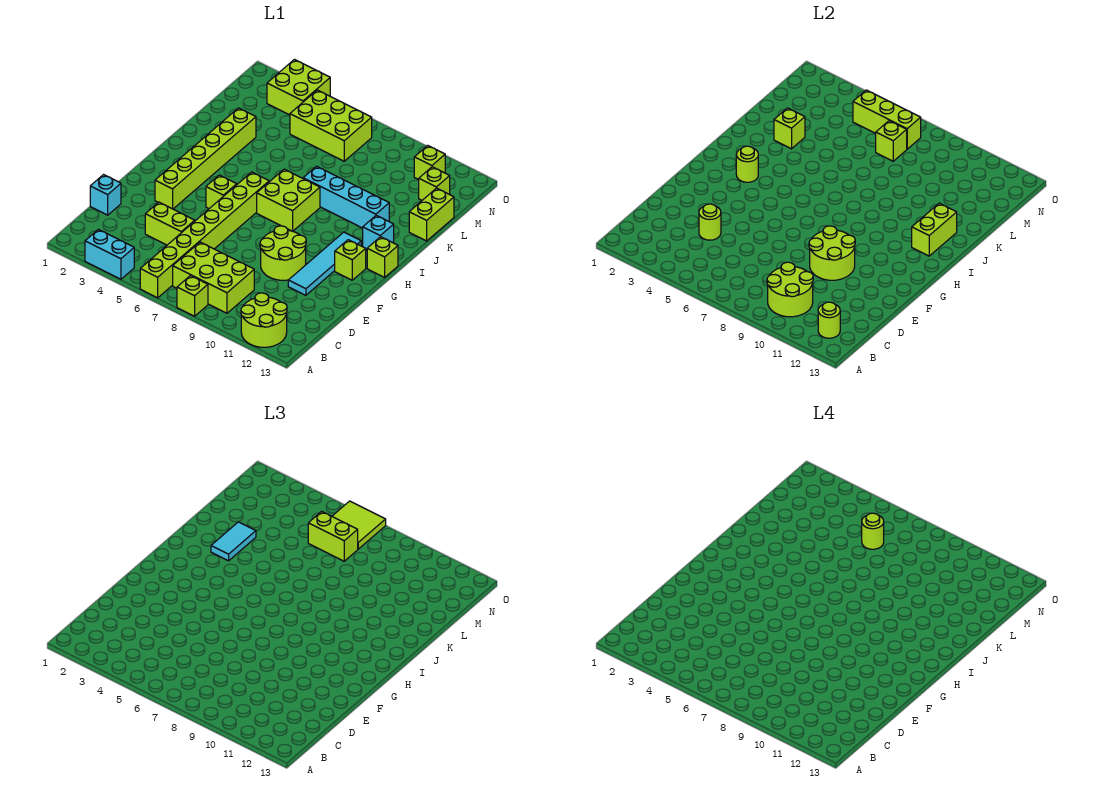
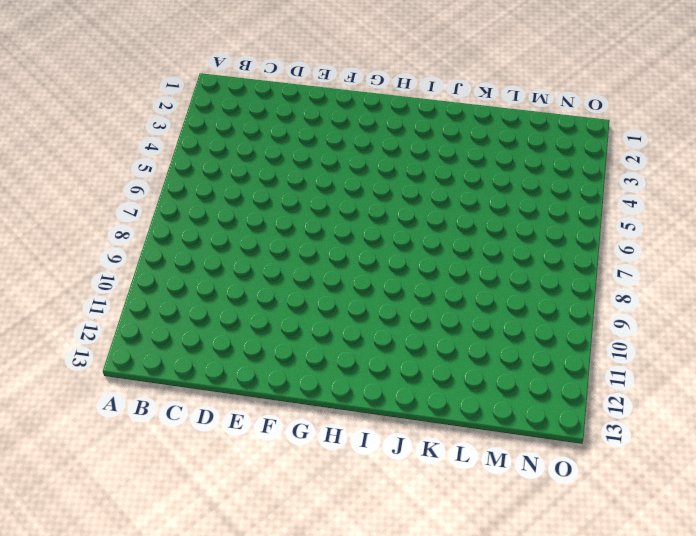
none -> cyan brick A3:A4 level 1
none -> lime brick A6:H6 level 1
none -> lime brick A8 level 1
none -> lime round brick A11:B12 level 1

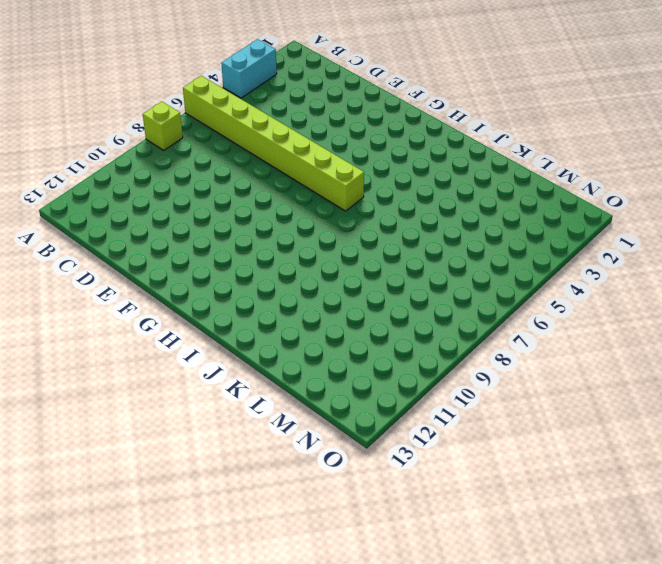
none -> lime round brick A11:B12 level 1
none -> lime brick B7:C9 level 1
none -> cyan brick D1 level 1
none -> lime brick D4:D5 level 1

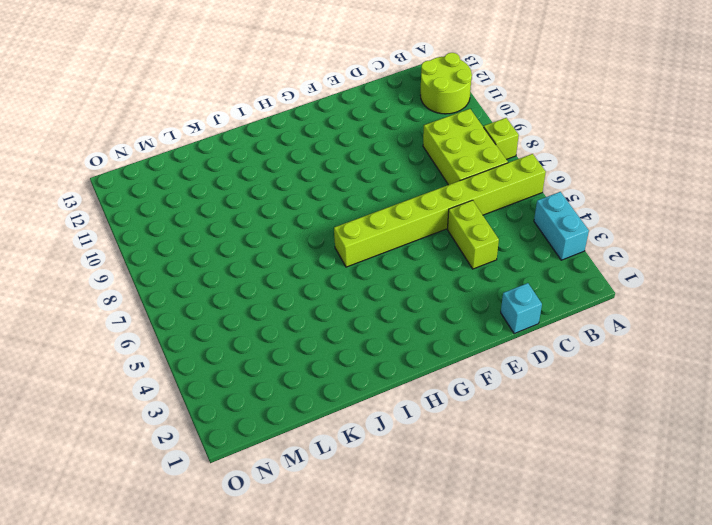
none -> lime round brick E9:F10 level 1
none -> cyan tile E11:H11 level 1
none -> lime brick F3:K3 level 1
none -> lime brick G5 level 1

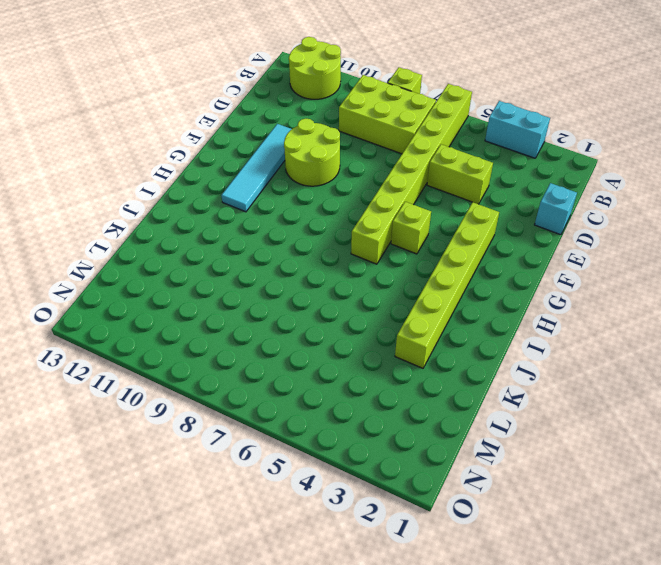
none -> lime brick G12 level 1
none -> lime brick H7:I8 level 1
none -> lime brick H13 level 1
none -> cyan brick I12 level 1

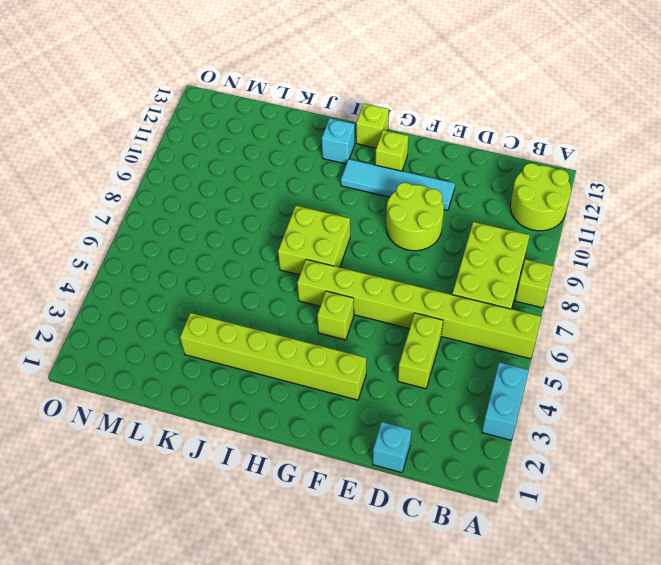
none -> cyan brick J8:J11 level 1
none -> lime brick K13:L13 level 1
none -> lime brick M5:N7 level 1
none -> lime brick M12 level 1

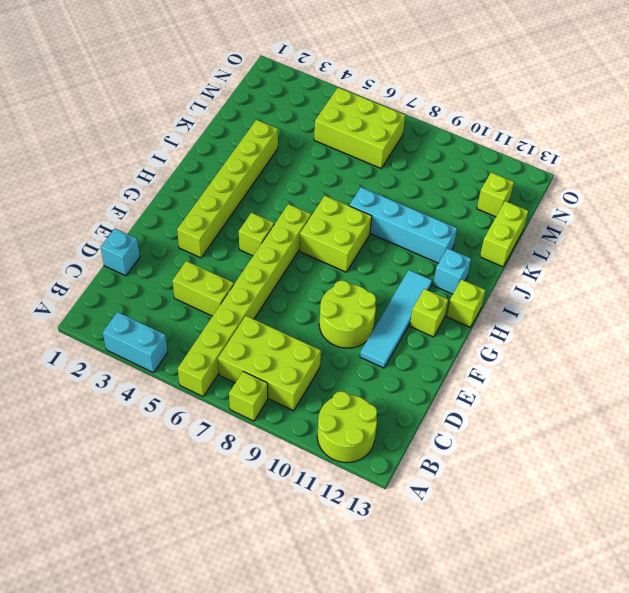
none -> lime brick N3:O4 level 1
none -> lime brick N11 level 1
none -> lime round brick B9:C10 level 2
none -> lime round brick B12 level 2

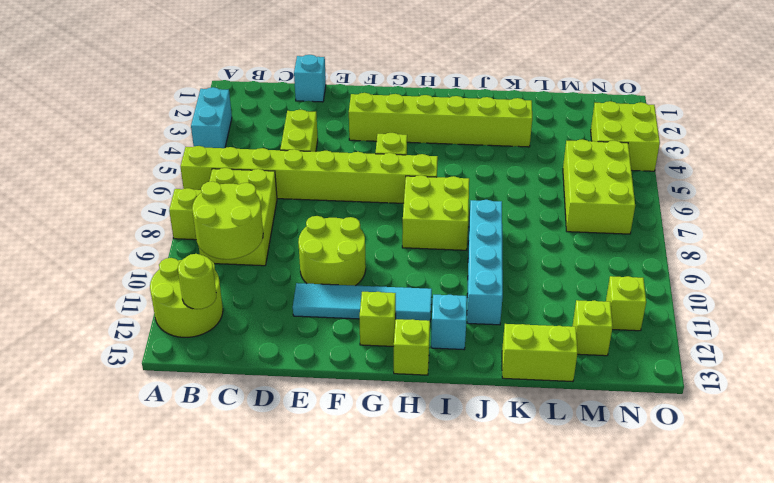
none -> lime round brick D4 level 2
none -> lime round brick E9:F10 level 2
none -> lime round brick H3 level 2
none -> lime brick I12:J12 level 2

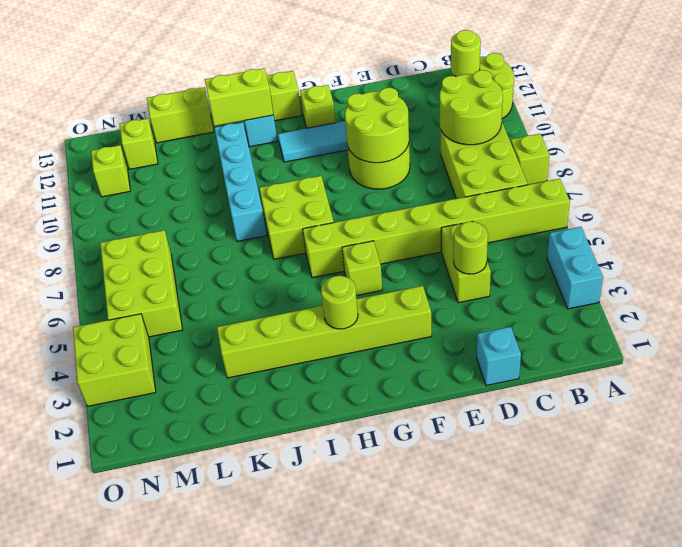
none -> lime brick K3 level 2
none -> lime brick M7 level 2
none -> lime brick N5:N7 level 2
none -> cyan tile J3:K3 level 3

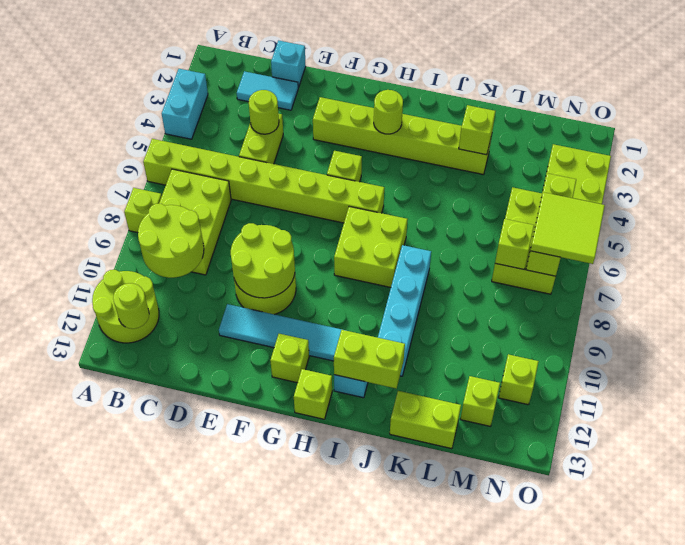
cyan tile C2:D2 level 1 -> cyan tile J3:K3 level 3
none -> lime brick M6:M7 level 3
none -> lime round brick M6 level 4

